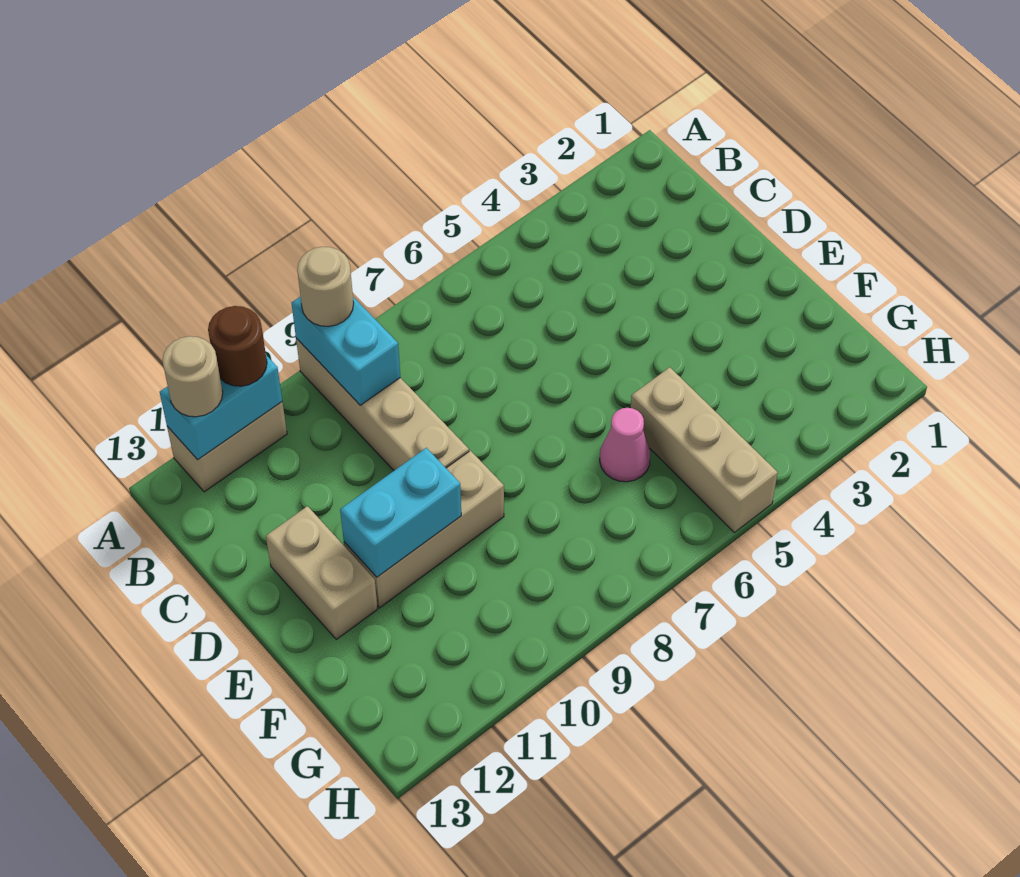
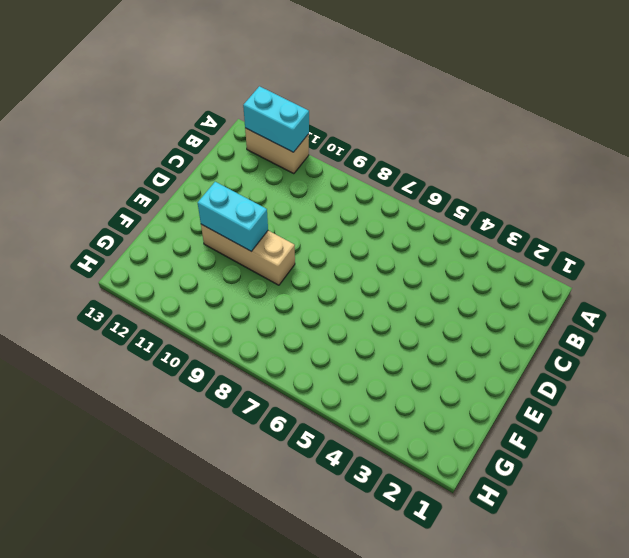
none -> tan brick A9:D9 level 1
none -> tan brick D12:E12 level 1
none -> tan brick F5:H5 level 1

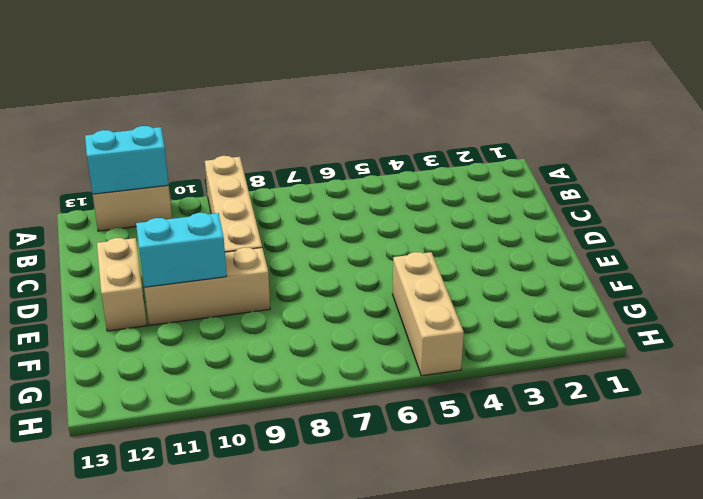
none -> pink cone F6 level 1
none -> cyan brick A9:B9 level 2
none -> tan round brick A9 level 3

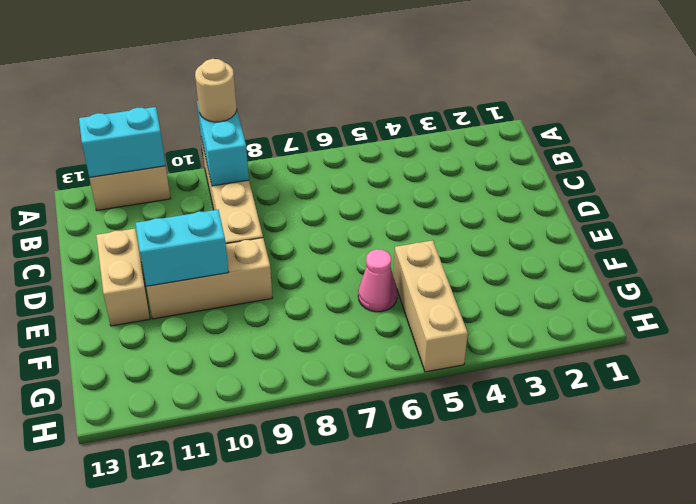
none -> brown round brick A11 level 3
none -> tan round brick A12 level 3

